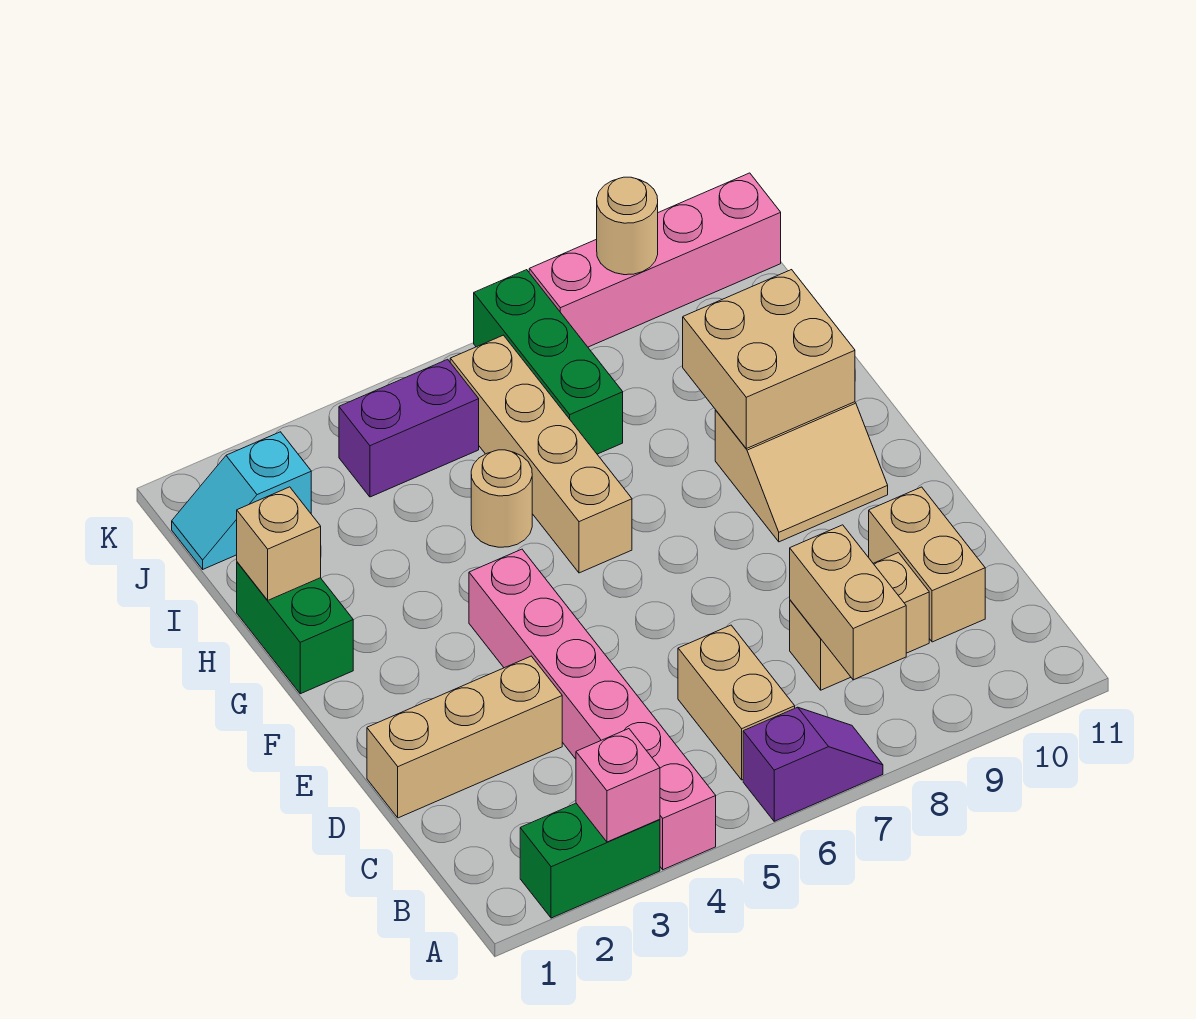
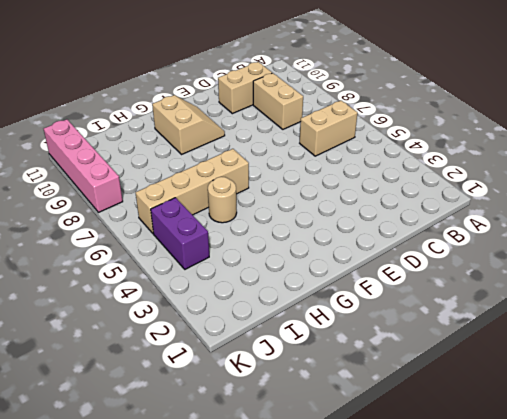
none -> green brick A2:A3 level 1
none -> pink brick A4:F4 level 1
none -> purple slope A6:A7 level 1 top 6

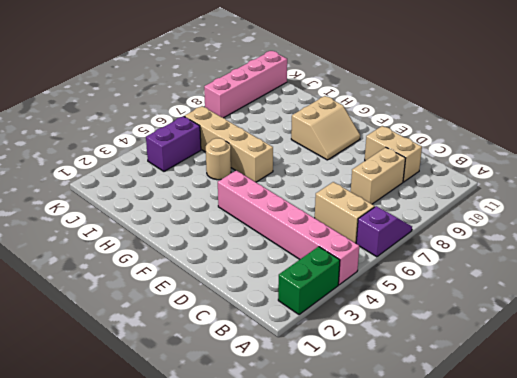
none -> tan brick D1:D3 level 1
none -> green brick G1:H1 level 1
none -> green brick I7:K7 level 1

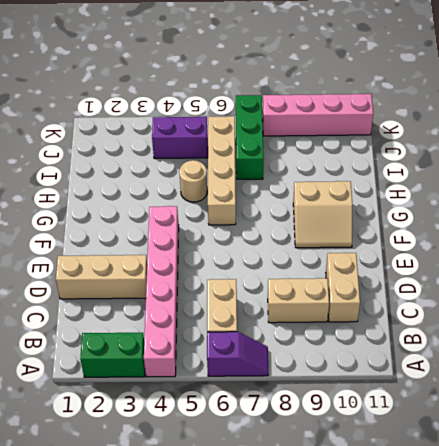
none -> green brick G1:H1 level 1
none -> cyan slope J1:J2 level 1 top 2
none -> pink brick A3 level 2

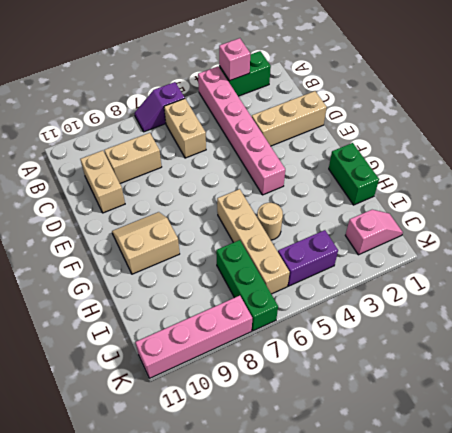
pink slope J1:J2 level 1 top 2 -> cyan slope J1:J2 level 1 top 2
none -> tan brick B8:C8 level 2
none -> tan brick G9:H10 level 2
none -> tan brick H1 level 2

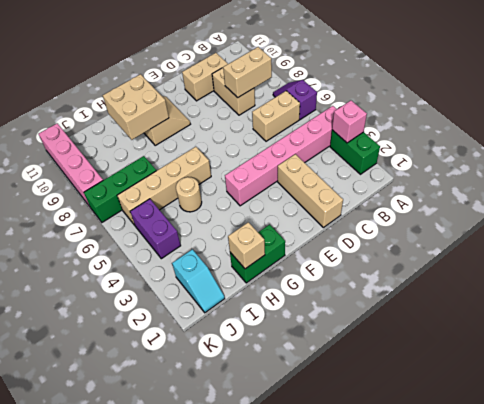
none -> tan round brick K9 level 2

